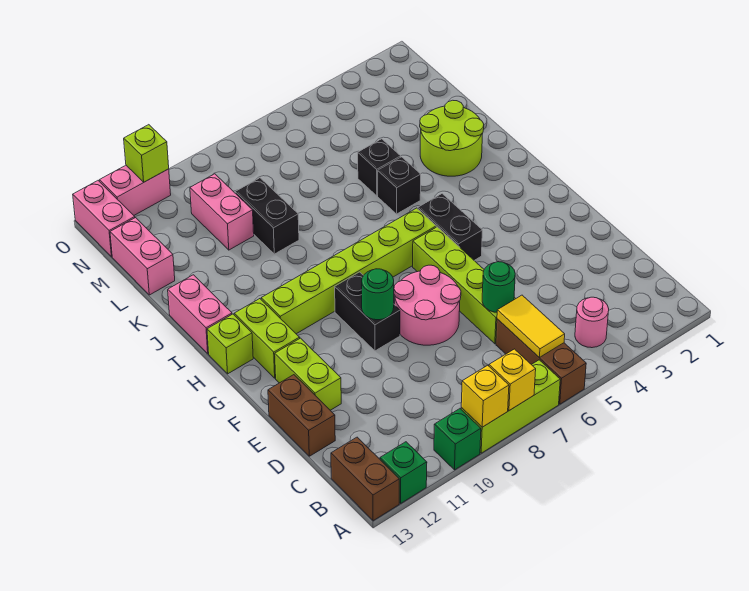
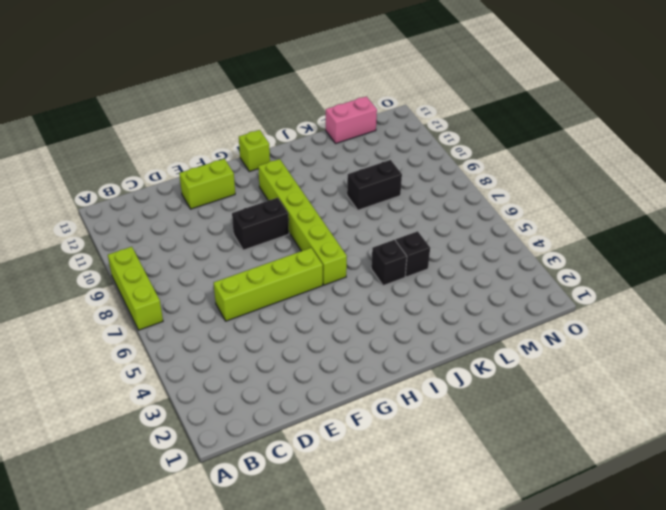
none -> brown brick A6:C6 level 1
none -> green brick A10 level 1
none -> green brick A12 level 1
none -> brown brick A13:B13 level 1

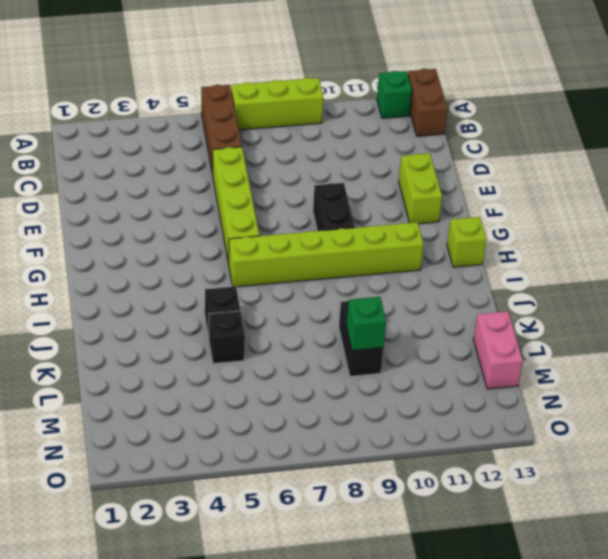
green brick L9 level 2 -> green brick A10 level 1
none -> pink round brick B4 level 1
none -> brown brick D13:E13 level 1
none -> pink round brick E7:F8 level 1
none -> black brick G5:H5 level 1

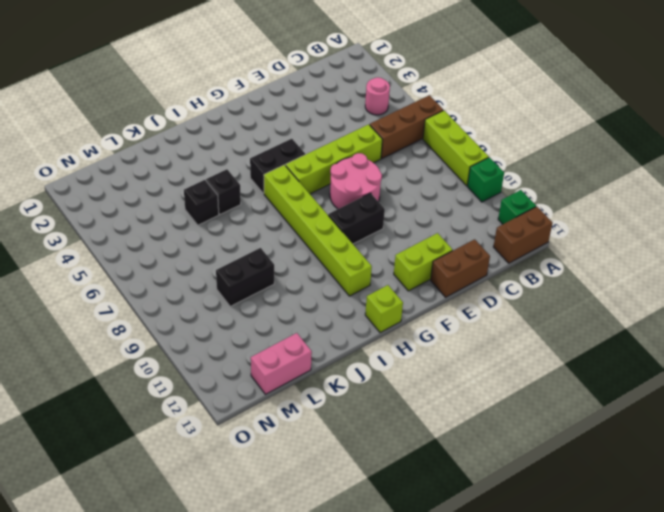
none -> lime brick G12:H12 level 1
none -> pink brick I13:J13 level 1
none -> lime round brick J2:K3 level 1
none -> pink brick L10:M10 level 1

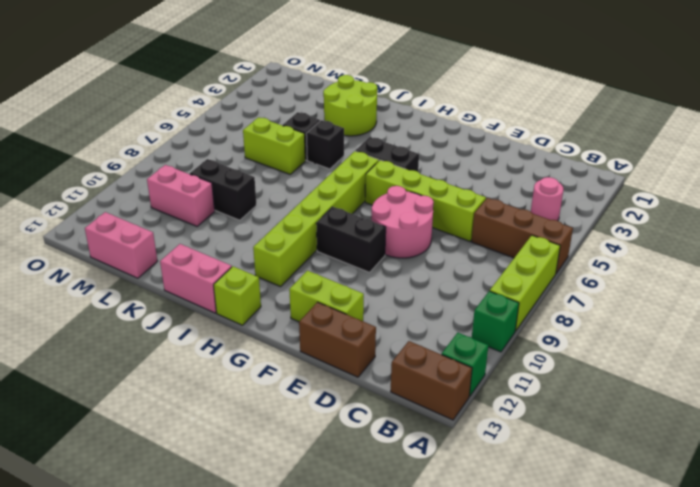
lime brick K6:L6 level 1 -> lime brick G12:H12 level 1
none -> pink brick N13:O13 level 1
none -> pink brick O11:O12 level 1
none -> yellow brick A8 level 2
none -> yellow brick A9 level 2

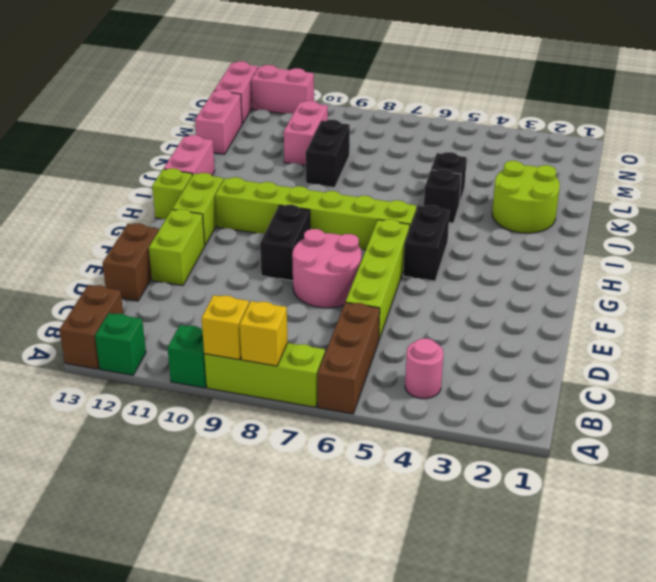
none -> yellow tile B6:C6 level 2
none -> green round brick D6 level 2
none -> green round brick F9 level 2
none -> lime brick O11 level 2

